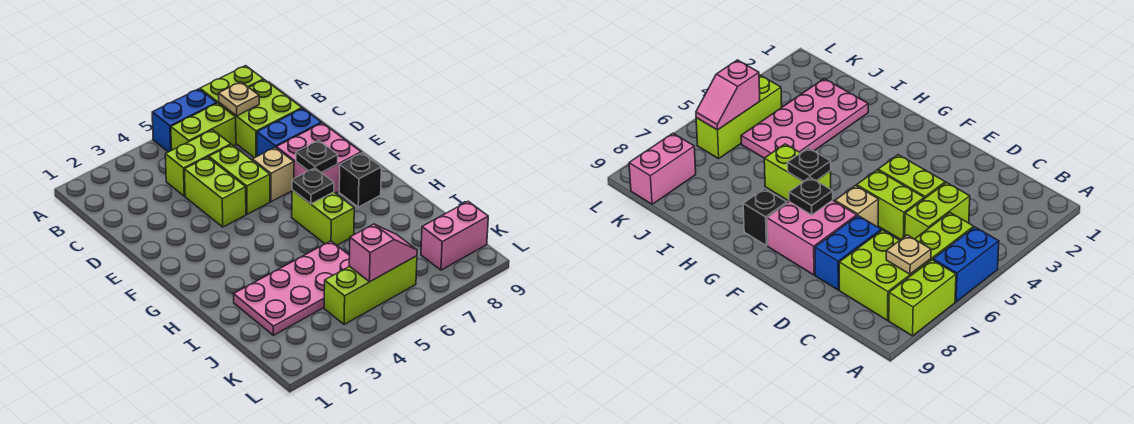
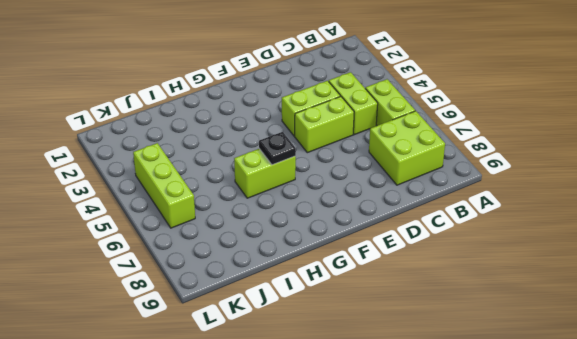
none -> blue brick A5:A6 level 1
none -> lime brick A7:A8 level 1
none -> blue brick D7:D8 level 1

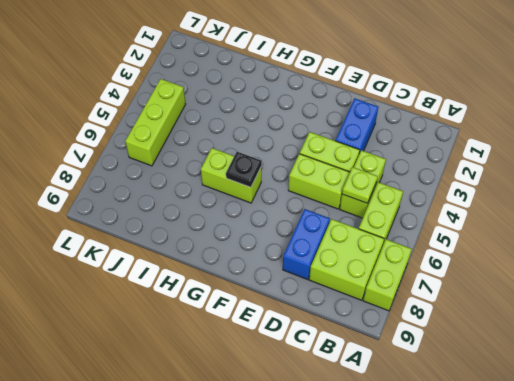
lime plate C5 level 2 -> none
blue brick D2:D3 level 1 -> blue brick A5:A6 level 1
none -> tan brick E6 level 1
none -> pink brick E7:F8 level 1
none -> black brick G8 level 1

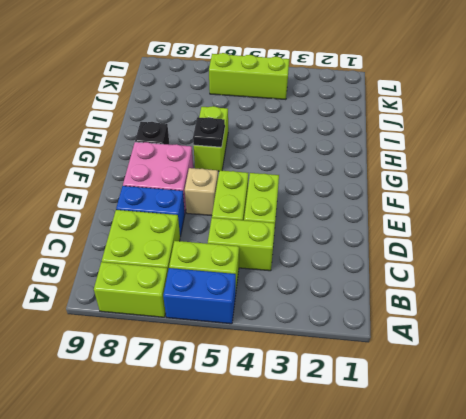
none -> pink plate I2:J5 level 1
none -> pink brick K8:K9 level 1
none -> tan plate B7 level 2

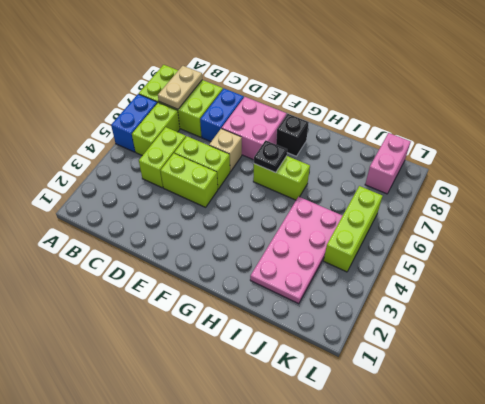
tan plate B7:B8 level 2 -> tan plate B7 level 2
none -> black plate F7 level 2
none -> pink slope K5:K6 level 2 top 5

